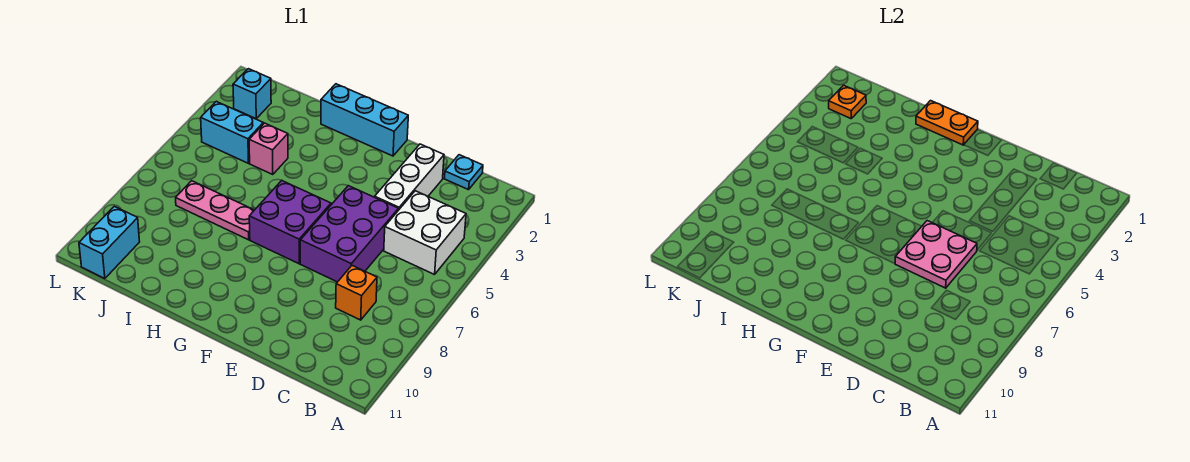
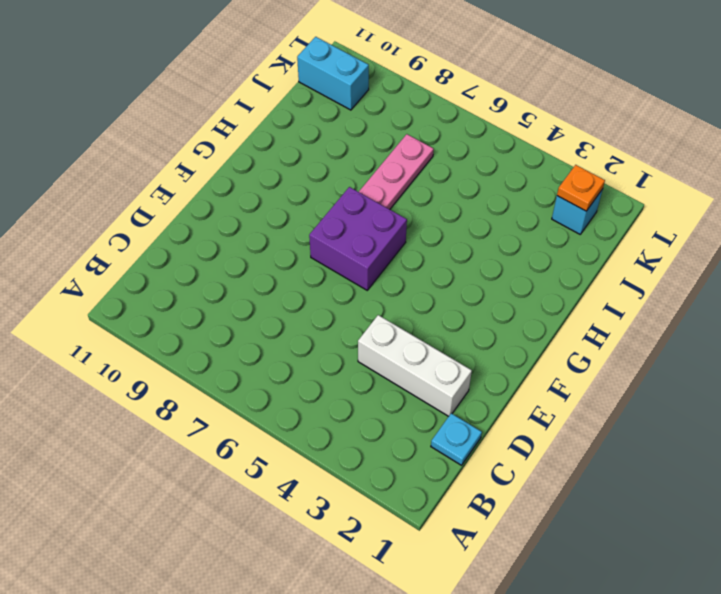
none -> white brick B4:C5 level 1
none -> orange brick C8 level 1
none -> purple brick D5:E7 level 1

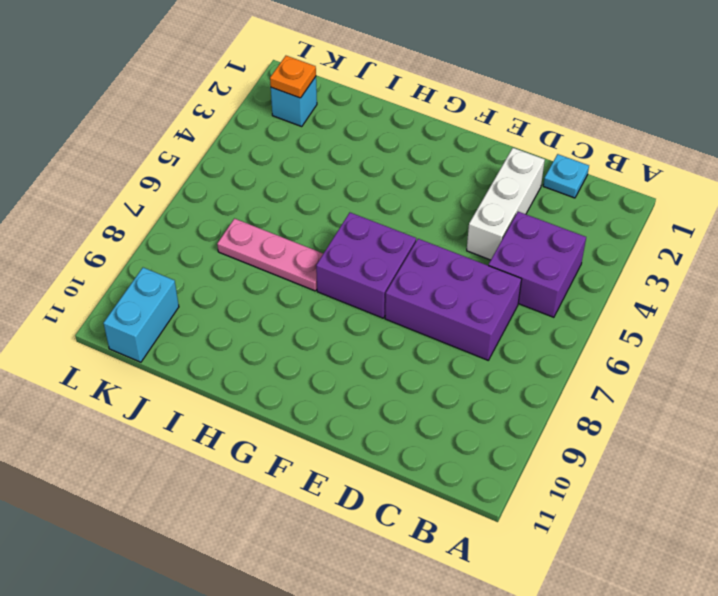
purple brick B4:C5 level 1 -> white brick B4:C5 level 1
purple brick C6:E7 level 1 -> purple brick D5:E7 level 1
none -> orange brick C8 level 1
none -> cyan brick F1:H1 level 1
none -> pink brick I4 level 1

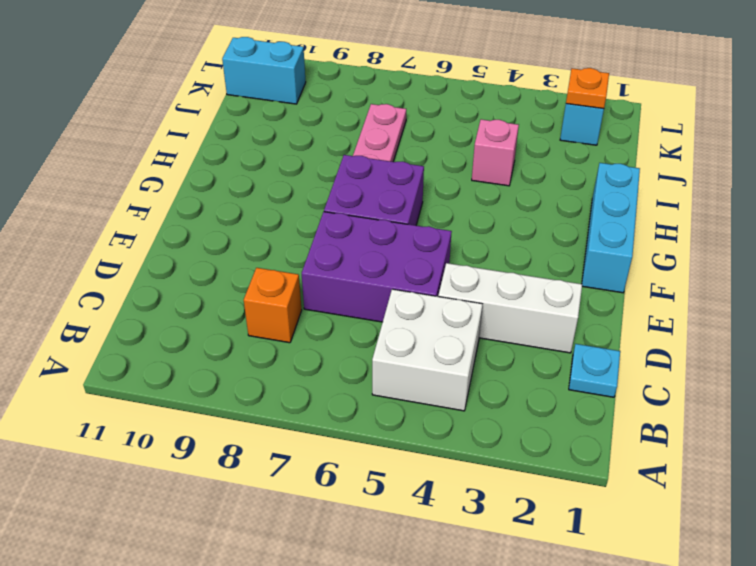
none -> cyan brick J4:K4 level 1
none -> pink plate D6:E7 level 2
none -> orange plate G1:H1 level 2

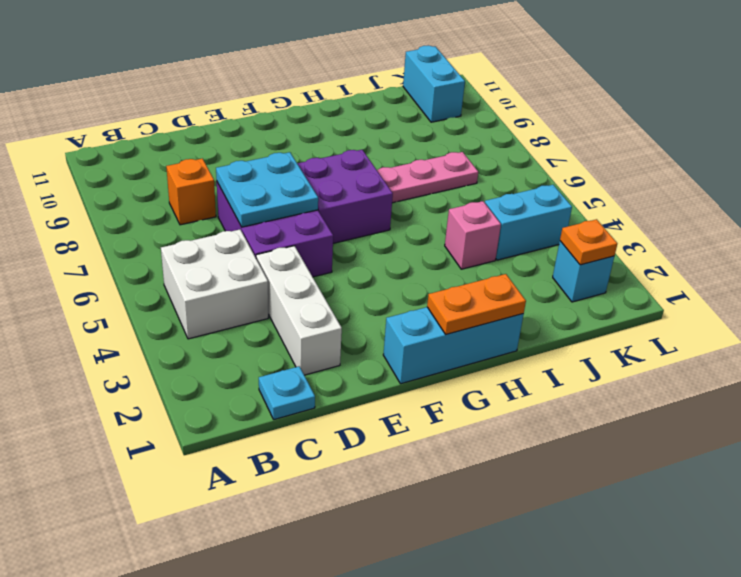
cyan plate D6:E7 level 2 -> pink plate D6:E7 level 2

